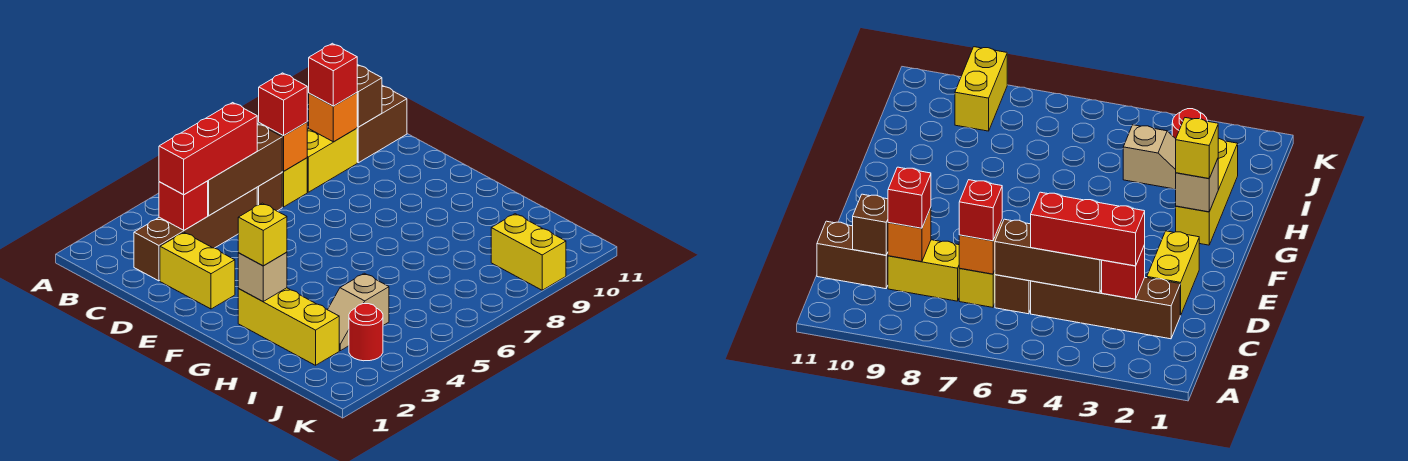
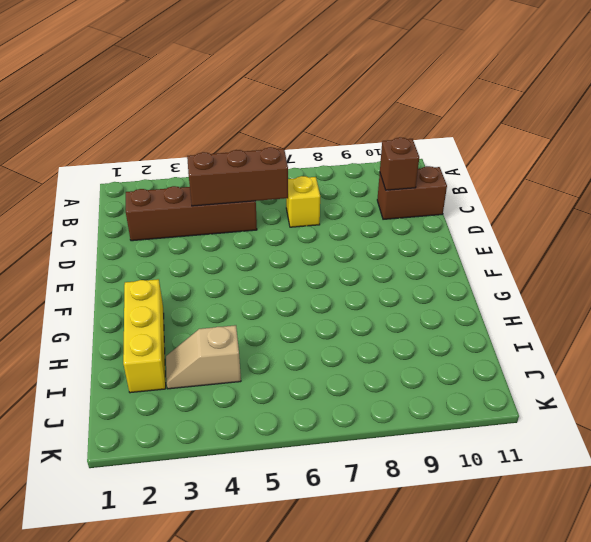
none -> brown brick C6 level 1
none -> yellow brick C8:C9 level 1
none -> yellow brick D2:E2 level 1

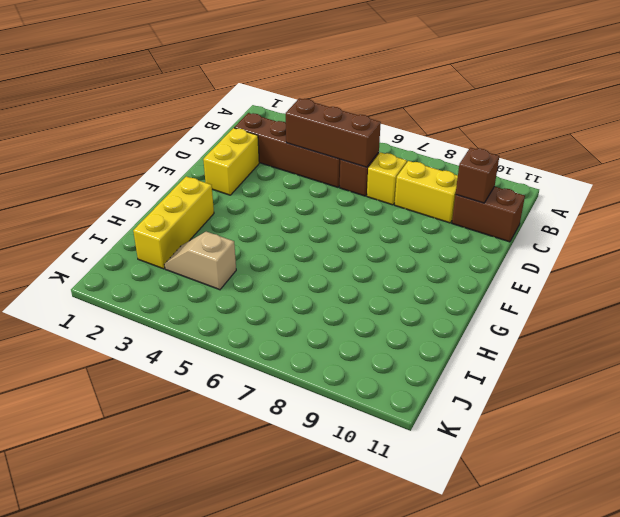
none -> red round brick J3 level 1
none -> yellow brick J9:K9 level 1
none -> red brick C3 level 2

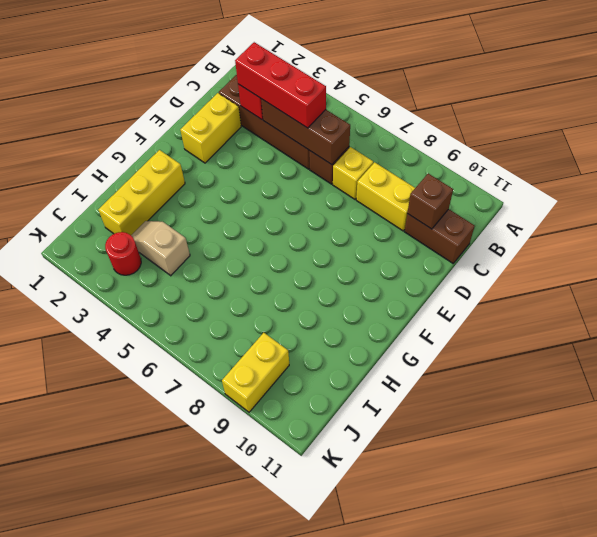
none -> orange brick C7 level 2
none -> orange brick C9 level 2
none -> tan brick G2 level 2

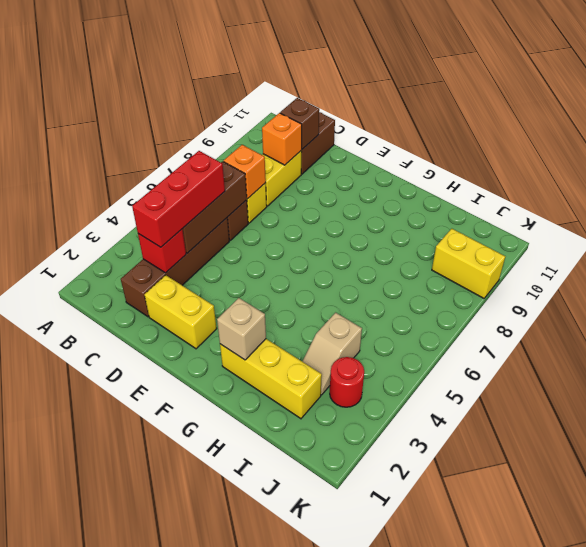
none -> red brick C7 level 3
none -> red brick C9 level 3
none -> yellow brick G2 level 3

